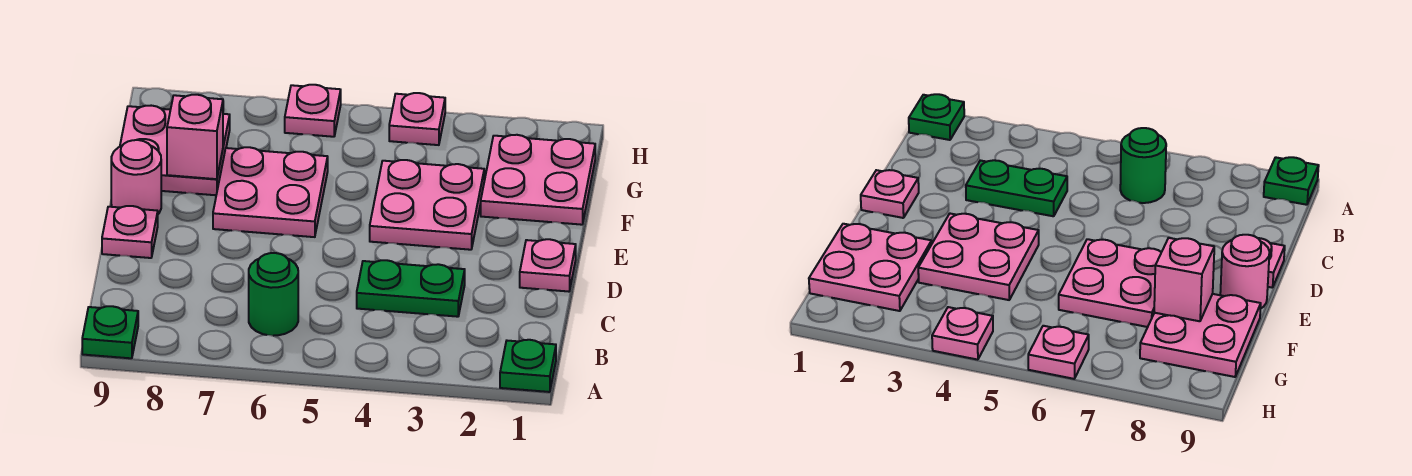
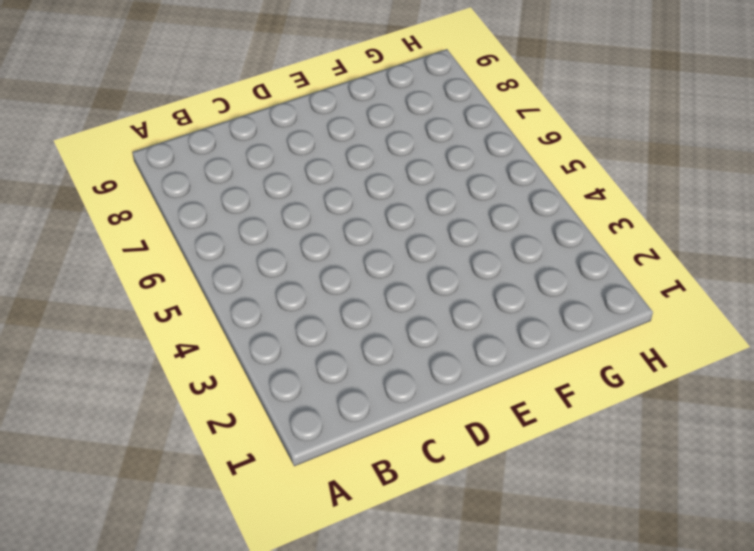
none -> green plate A1 level 1
none -> green plate A9 level 1
none -> green round brick B6 level 1

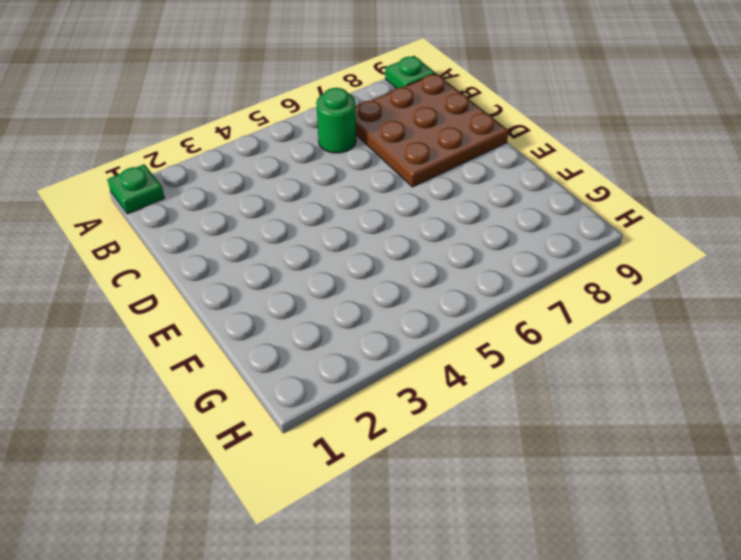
brown plate B7:D9 level 1 -> pink plate D9 level 1
none -> green plate C3:C4 level 1
none -> pink plate D1 level 1
none -> pink plate E3:F4 level 1

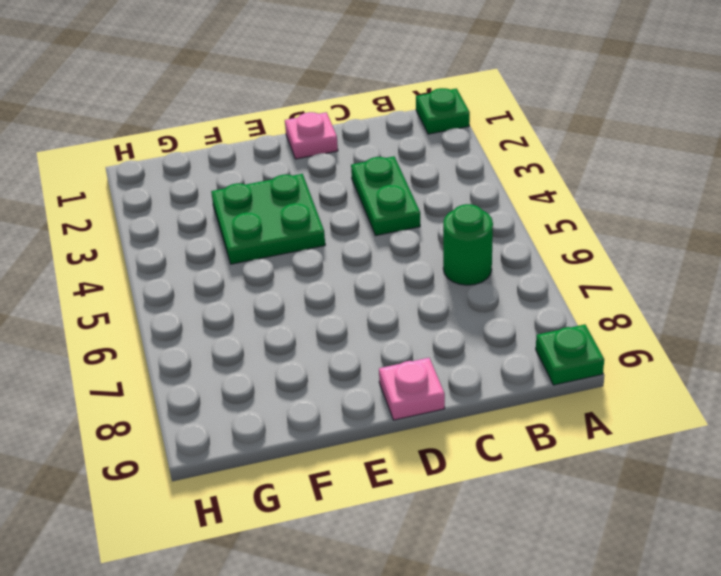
green plate E3:F4 level 1 -> pink plate E3:F4 level 1
none -> pink plate E6:F7 level 1
none -> pink round brick E9 level 1
none -> pink plate F1:G2 level 1

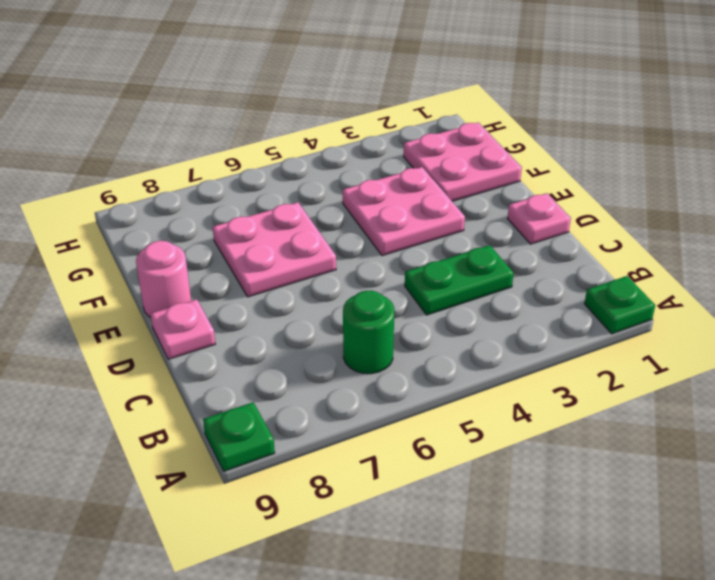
none -> pink plate F8:G9 level 1
none -> pink plate H4 level 1
none -> pink plate H6 level 1

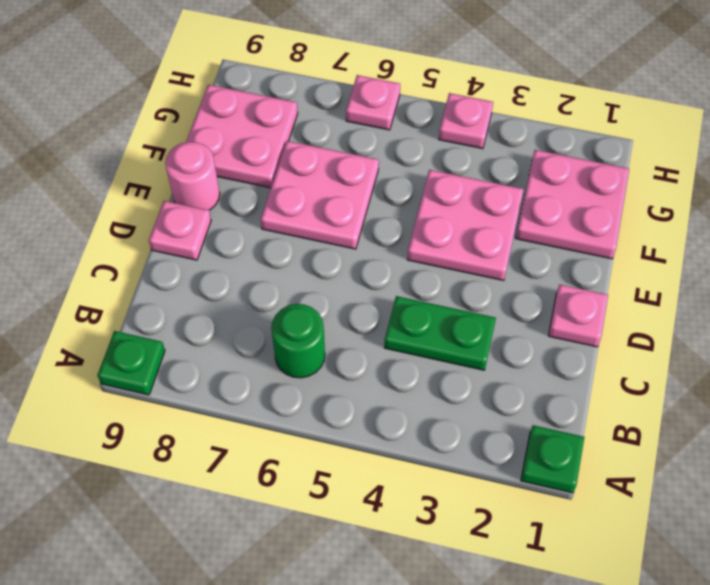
none -> pink brick F8 level 2

